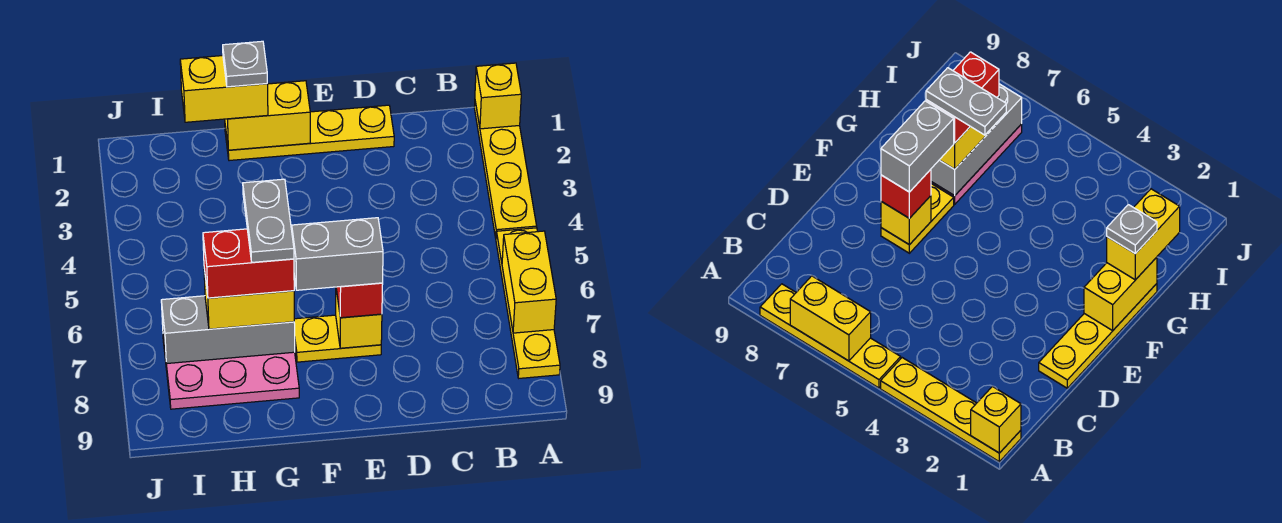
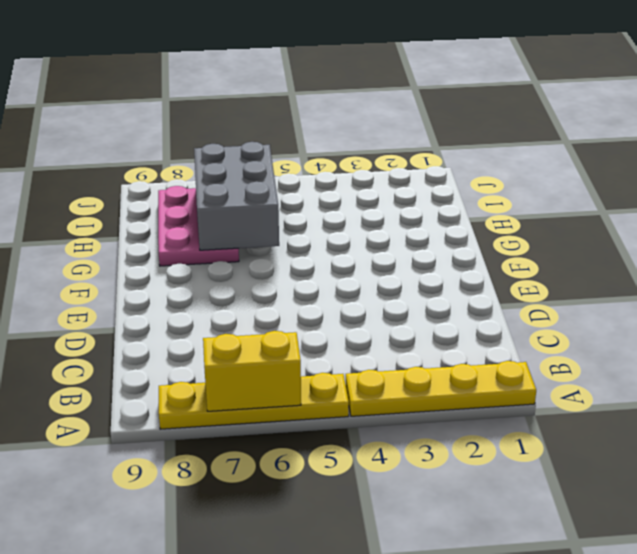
grey brick G6:I7 level 2 -> grey brick G7:I7 level 2
none -> yellow plate D1:G1 level 1
none -> yellow plate E7:F7 level 1
none -> yellow brick A1 level 2

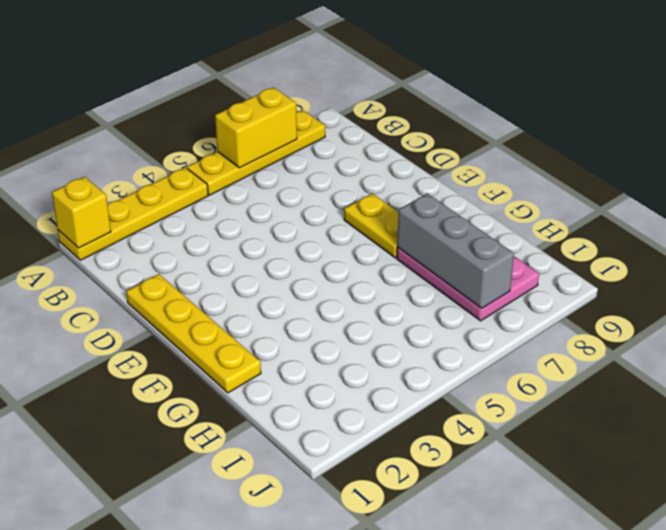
none -> yellow brick E7 level 2
none -> yellow brick F1:G1 level 2
none -> red brick E7 level 3

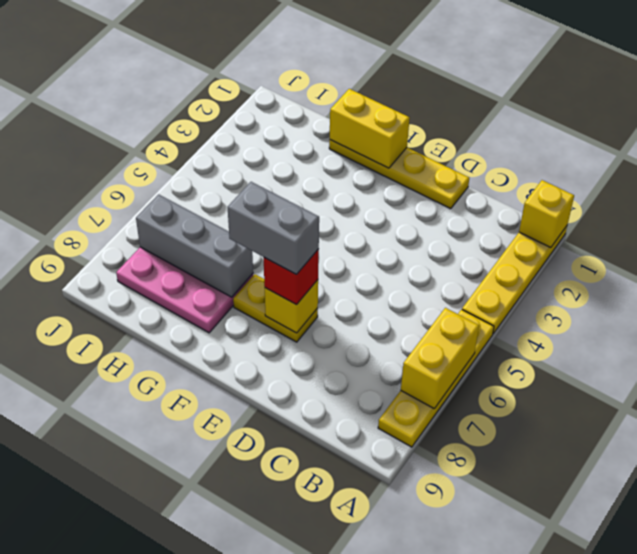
none -> yellow brick G1:H1 level 3
none -> yellow brick G7:H7 level 3
none -> grey plate G1 level 4

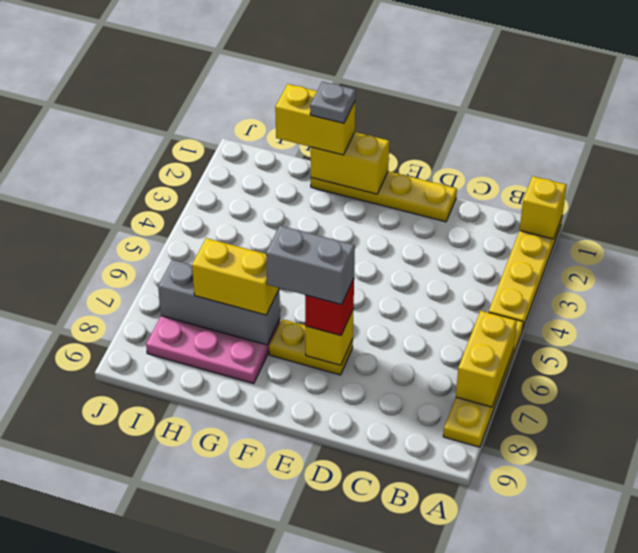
none -> red brick G7:H7 level 4
none -> grey plate G6:G7 level 5

